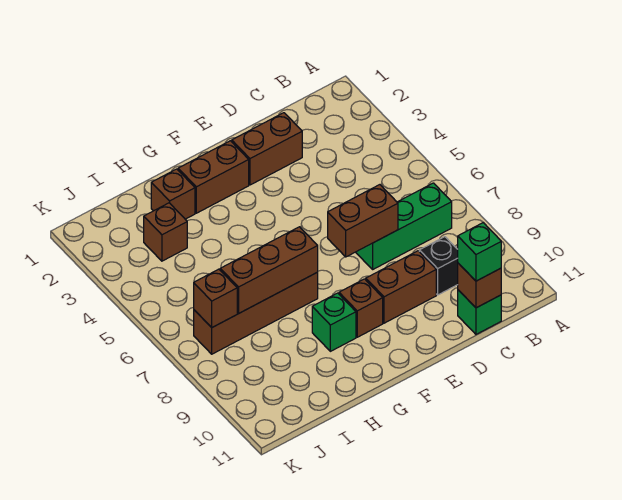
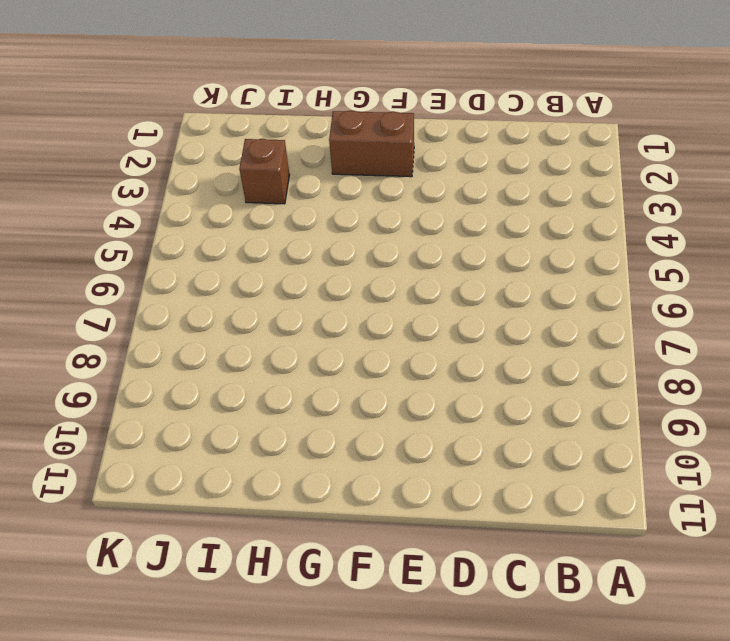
none -> green brick B7:D7 level 1
none -> black brick C9 level 1
none -> green brick C11 level 1

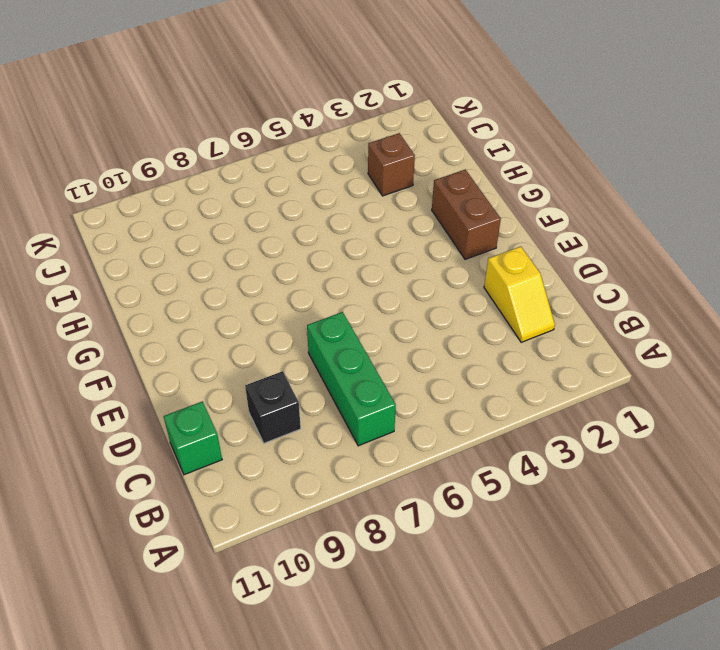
yellow slope C2:D2 level 1 top D -> brown brick D2:E2 level 1
none -> brown brick D9:E9 level 1
none -> brown brick F9 level 1
none -> brown brick G7:J7 level 1

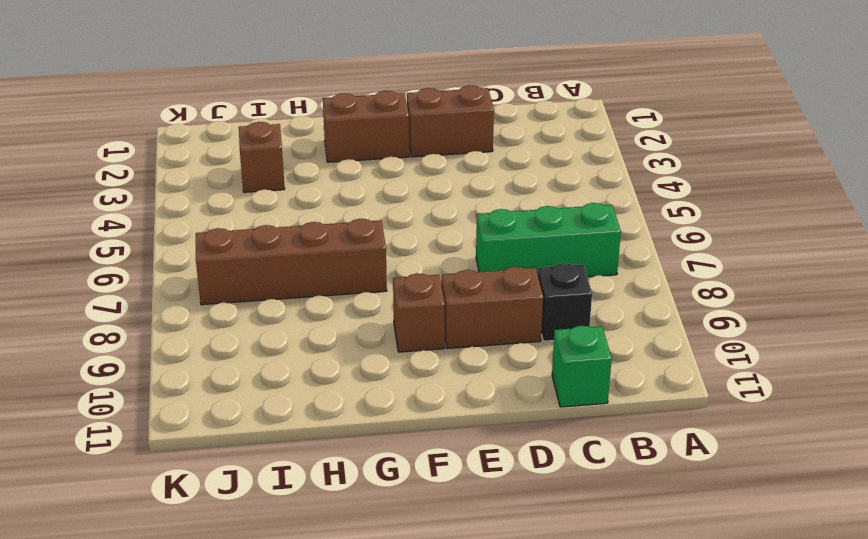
none -> green brick G9 level 1
none -> brown brick H2 level 1
none -> brown brick C11 level 2

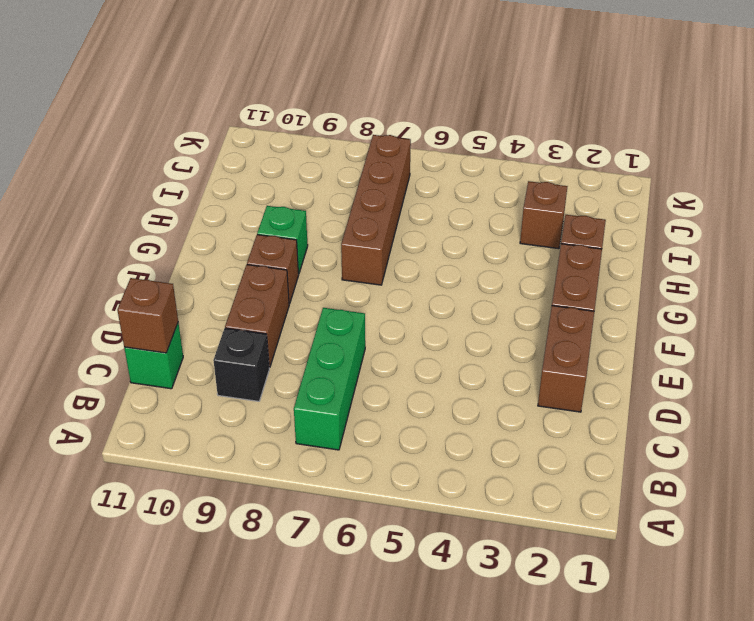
none -> brown brick D7:E7 level 2
none -> brown brick G7:I7 level 2
none -> brown brick J7 level 2

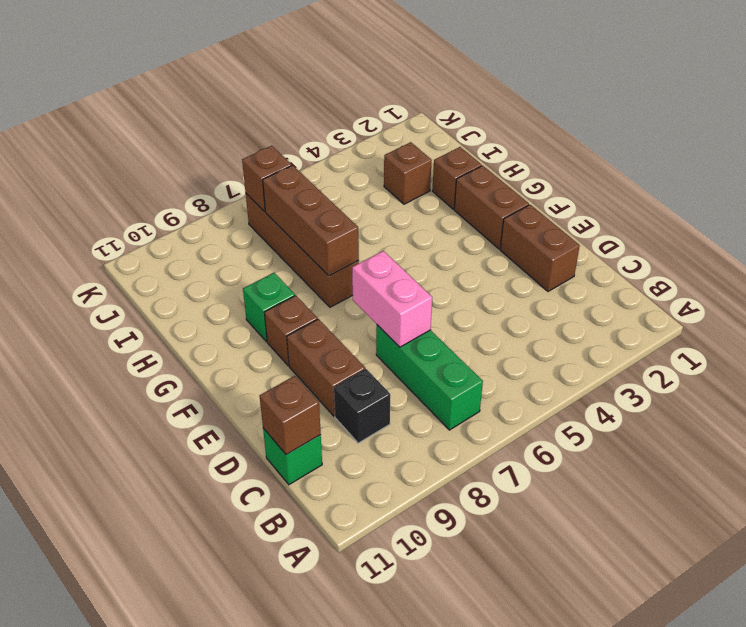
pink brick D7:E7 level 2 -> brown brick D7:E7 level 2
none -> green brick C11 level 3

